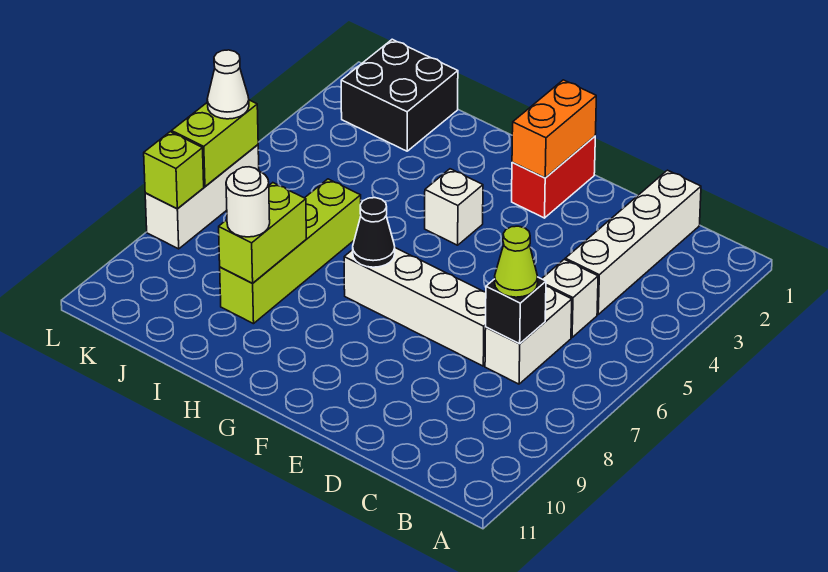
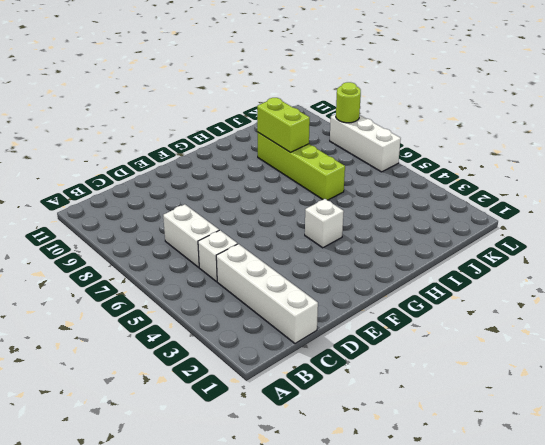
lime round brick L8 level 2 -> lime brick L8 level 2
none -> white brick D7:G7 level 1
none -> red brick F1:F2 level 1
none -> black brick J1:K2 level 1

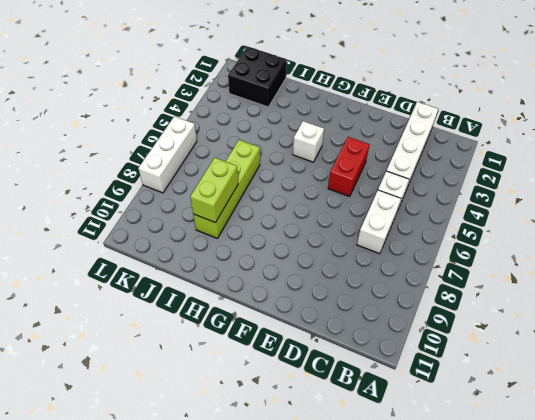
red brick E4:E5 level 1 -> red brick F1:F2 level 1
none -> white brick D7:G7 level 1
none -> black brick C7 level 2
none -> orange brick F1:F2 level 2

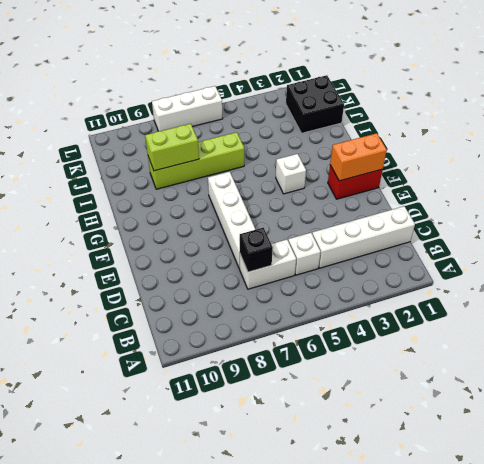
none -> black cone G7 level 2
none -> lime brick L6:L7 level 2
none -> lime brick L8 level 2

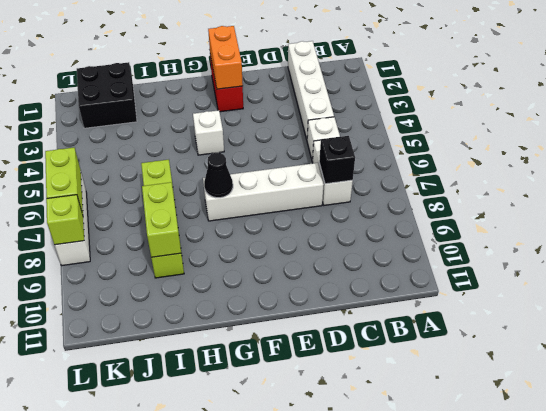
none -> lime cone C7 level 3
none -> white round brick I9 level 3
none -> white cone L6 level 3

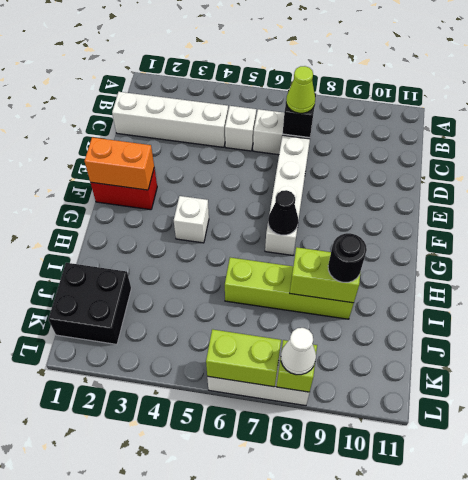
black round brick I9 level 3 -> white round brick I9 level 3
white cone L8 level 3 -> white cone L6 level 3

